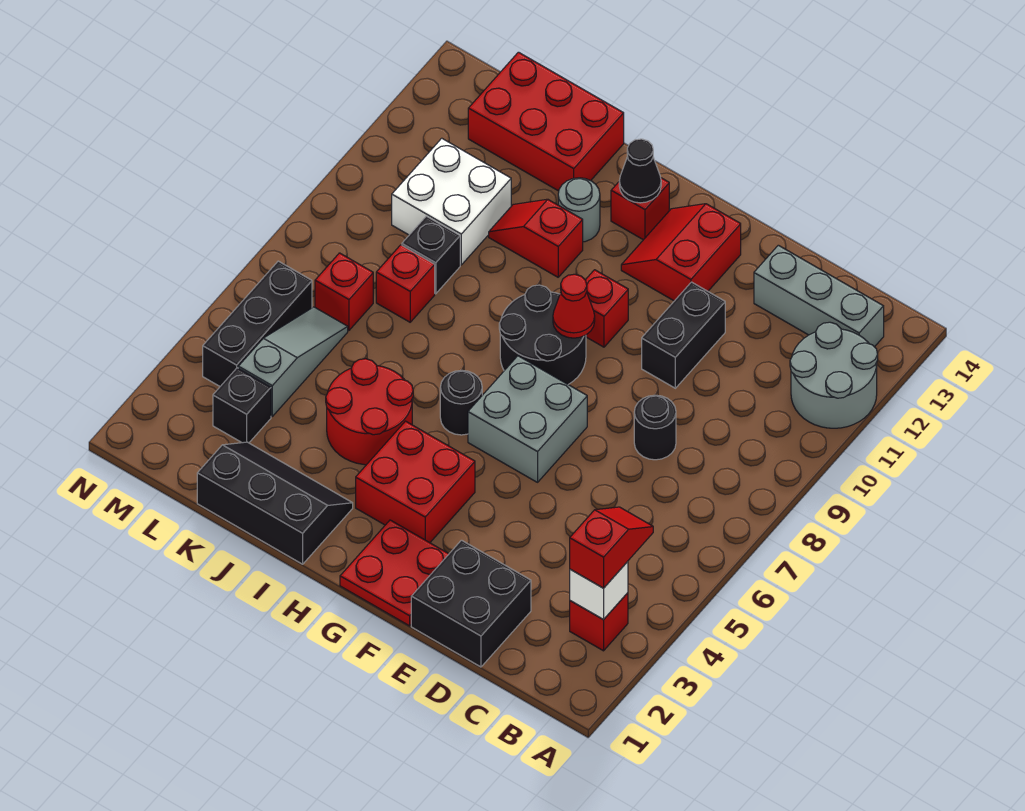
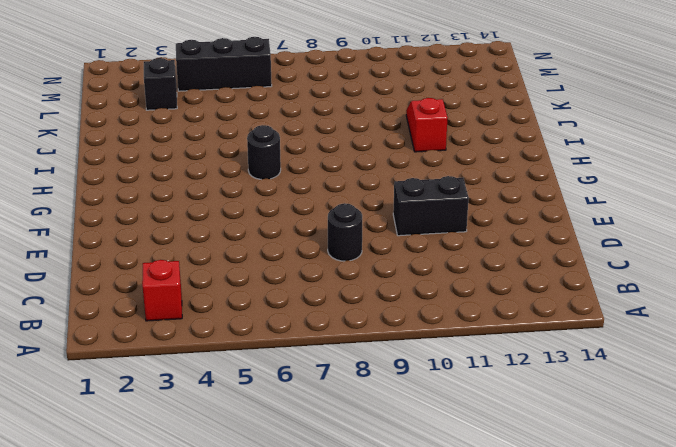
none -> grey round brick A11:B12 level 1
none -> grey brick B13:D13 level 1
none -> black brick D1:E2 level 1
none -> red plate F1:G2 level 1

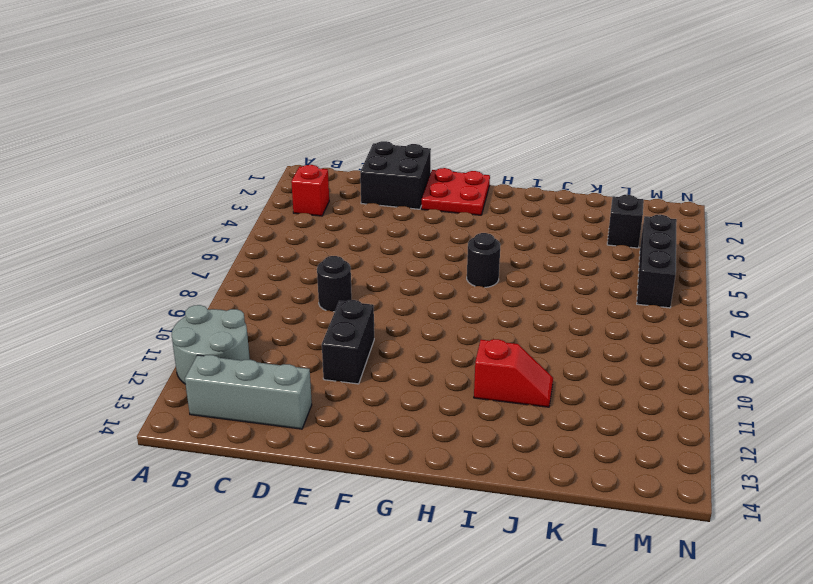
none -> grey brick F6:G7 level 1
none -> red slope F12:G13 level 1 top F
none -> red brick G3:H4 level 1
none -> black round brick G8:H9 level 1

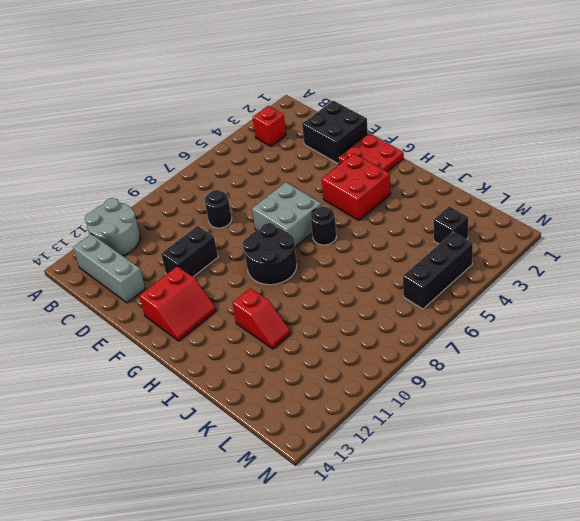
none -> red brick G10 level 1
none -> red brick H13 level 1
none -> black slope I1:K2 level 1 top 1
none -> red round brick I4:J5 level 1

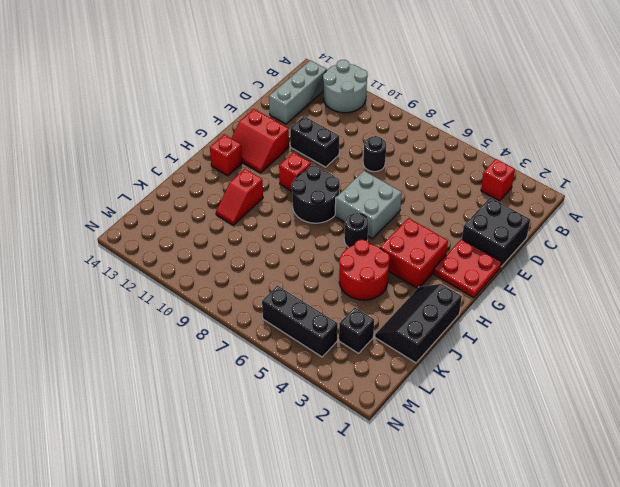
none -> grey round brick I12 level 1
none -> red brick J13:L14 level 1
none -> red brick K8 level 1
none -> black brick K9 level 1

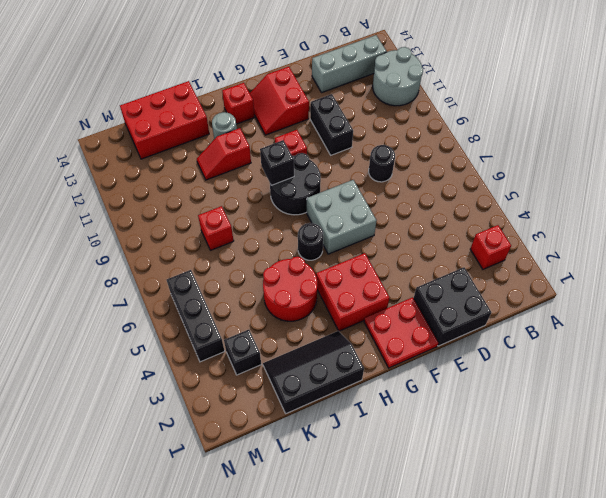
black brick H9 level 2 -> black brick K9 level 1
none -> white brick K10:L11 level 1
none -> grey slope L4:L6 level 1 top 4
none -> red brick L7 level 1
none -> white brick B3 level 2

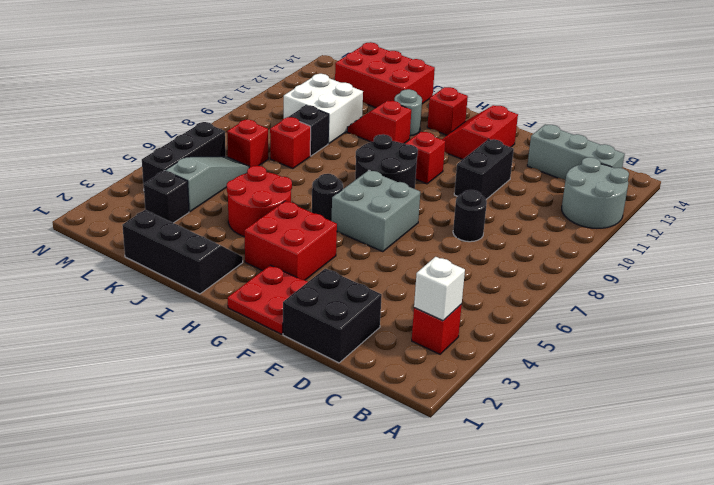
none -> red cone G9 level 2
none -> black cone H13 level 2
none -> red slope B3:B4 level 3 top 3

